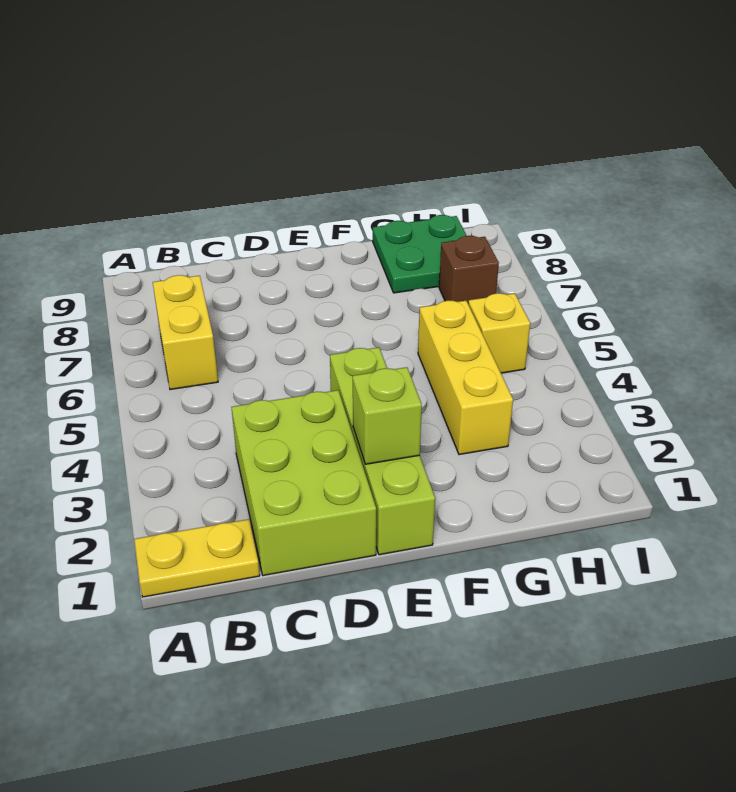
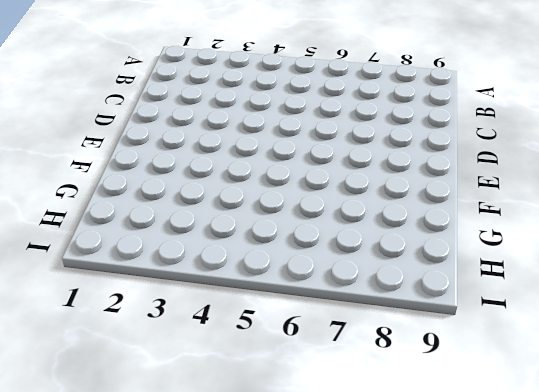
none -> yellow plate A1:B1 level 1
none -> yellow brick B6:B7 level 1

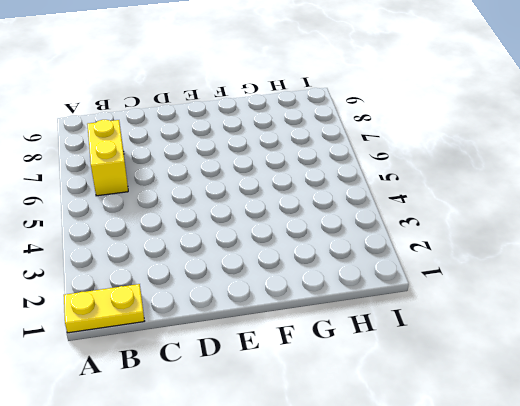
none -> lime brick C1:D3 level 1
none -> lime brick E1:E4 level 1

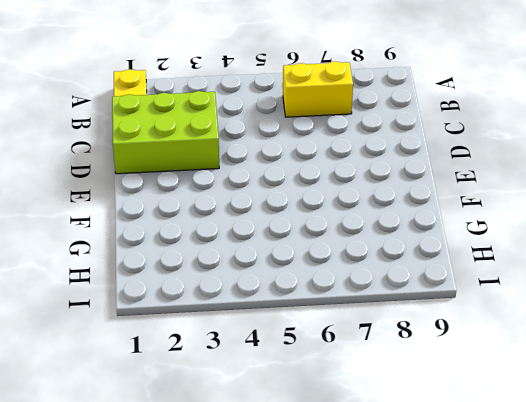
none -> lime brick E1:E4 level 1
none -> yellow brick G3:G5 level 1

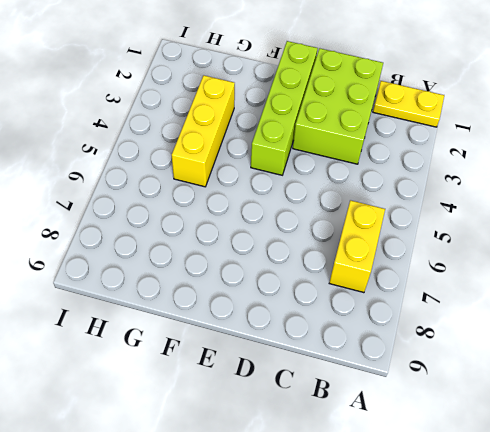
none -> green plate G8:H9 level 1
none -> yellow brick H5 level 1

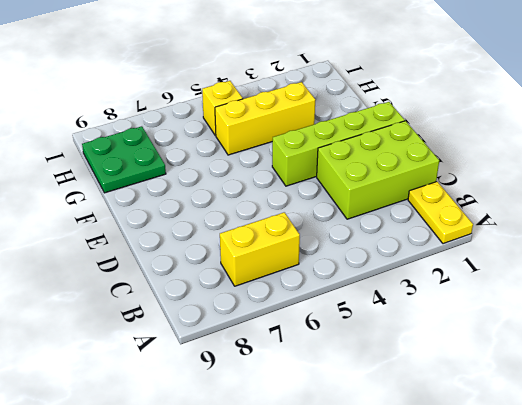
none -> brown brick H7 level 1
none -> lime brick E2 level 2

